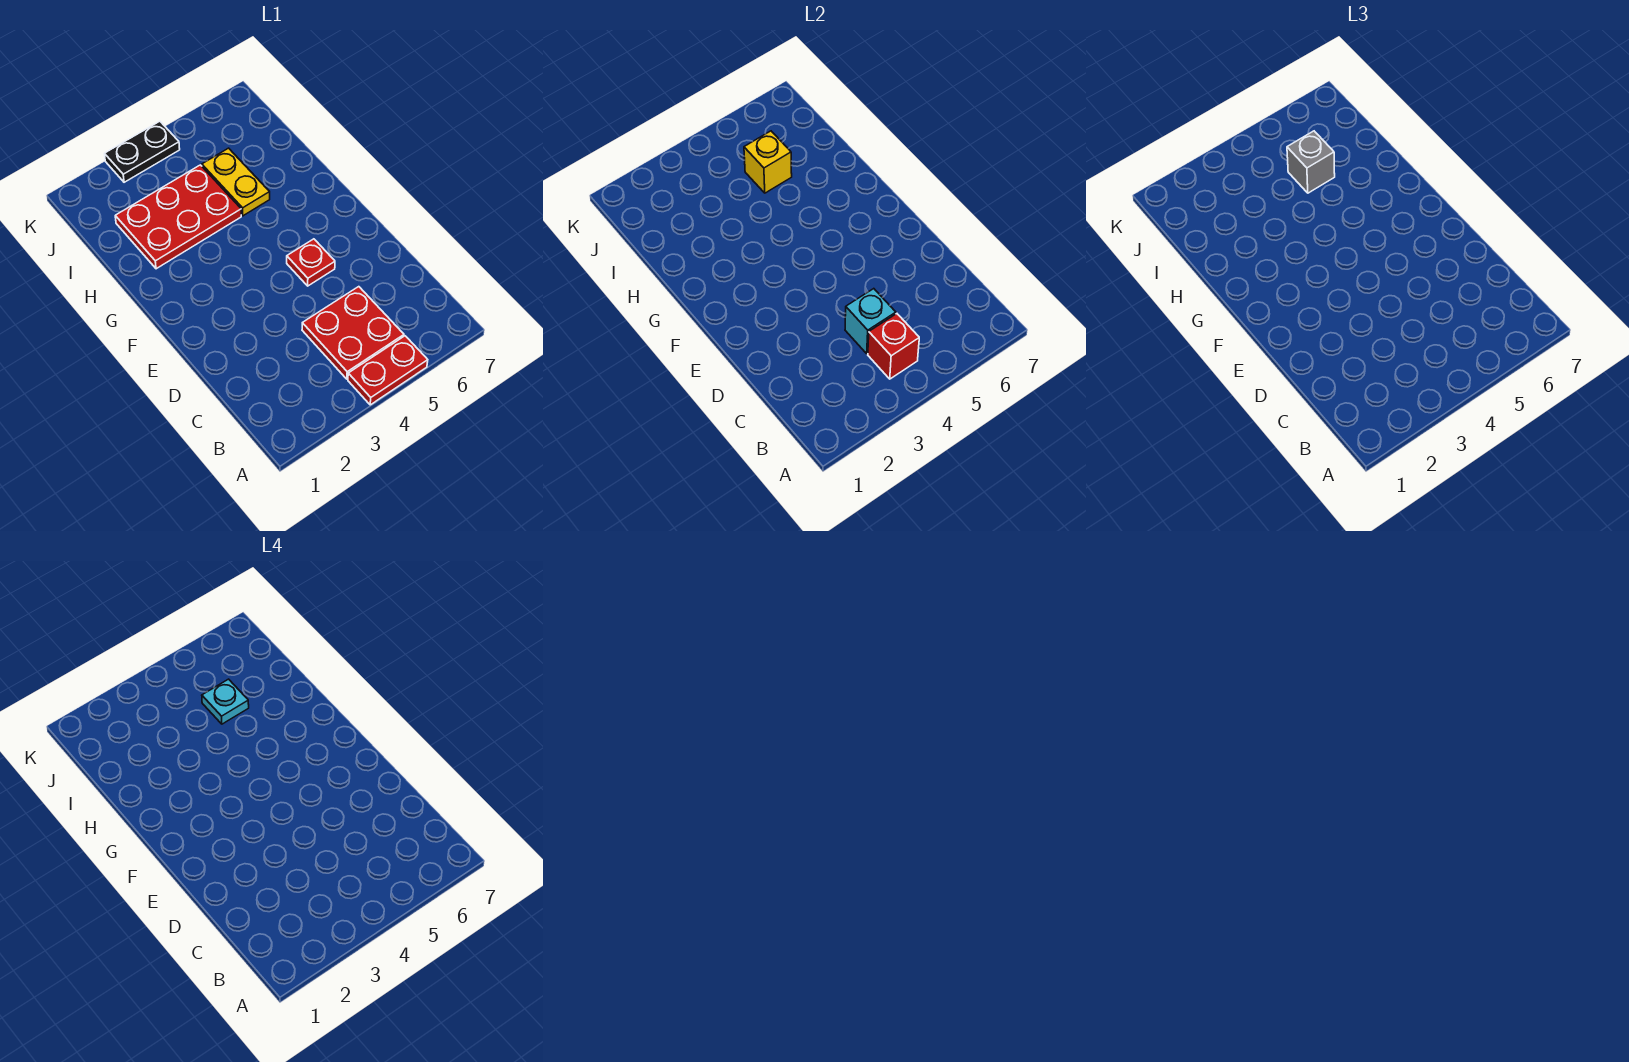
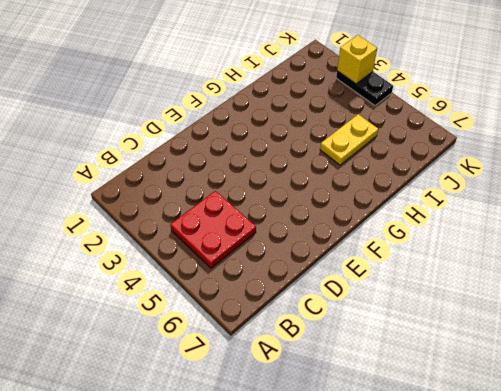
yellow brick K3 level 2 -> yellow brick I5 level 2
none -> red plate A4:A5 level 1
none -> red plate E5 level 1

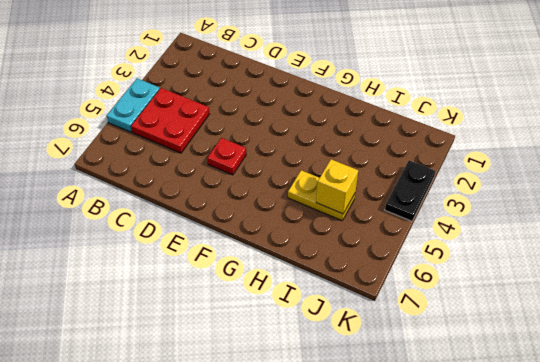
cyan plate A4:A5 level 1 -> red plate A4:A5 level 1
none -> red plate H2:I4 level 1
none -> red brick B4 level 2

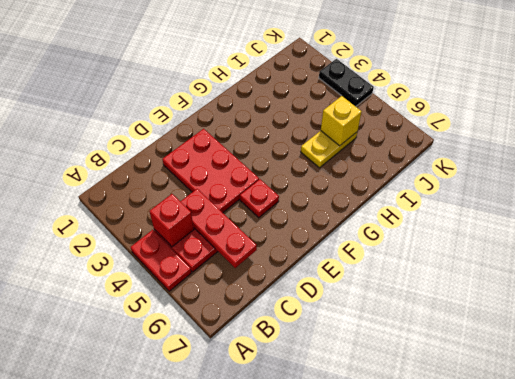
red plate C4:C6 level 2 -> cyan brick C4 level 2
red plate D2:E4 level 1 -> red plate H2:I4 level 1
none -> grey brick I5 level 3
none -> cyan plate I5 level 4

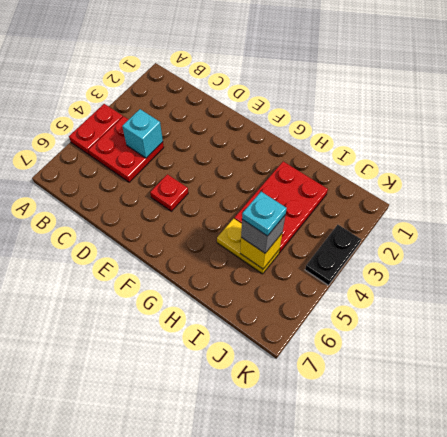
none -> red brick B4 level 2

